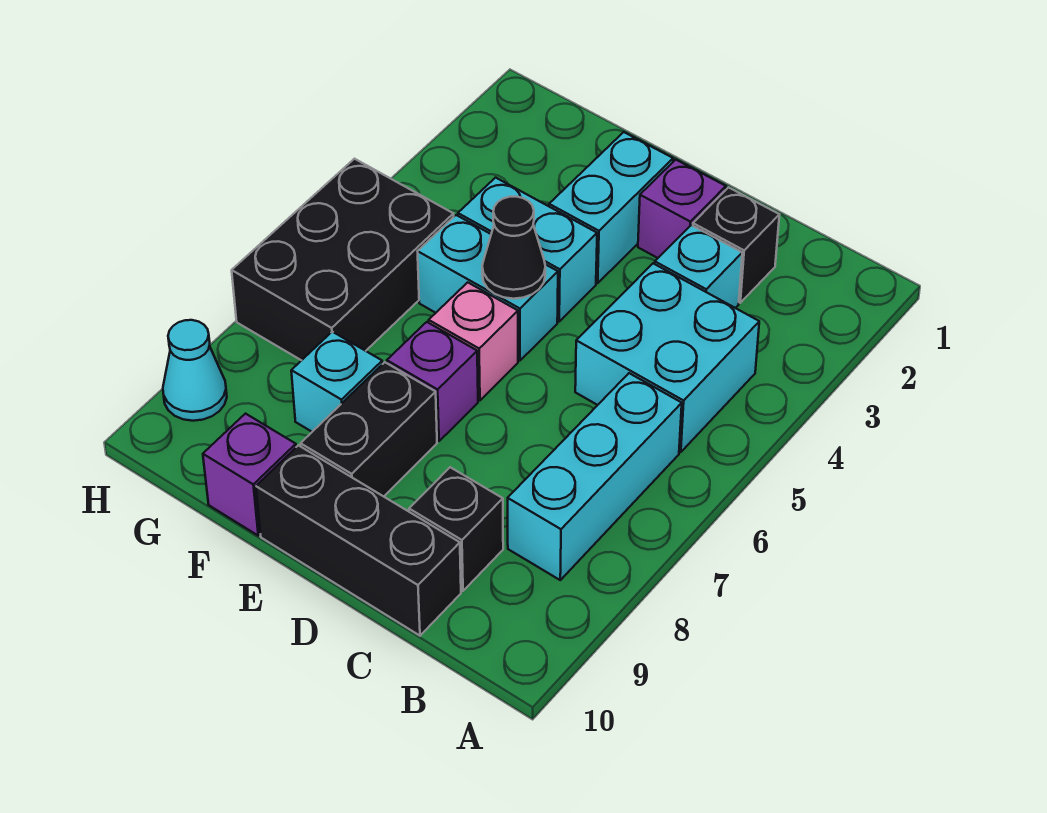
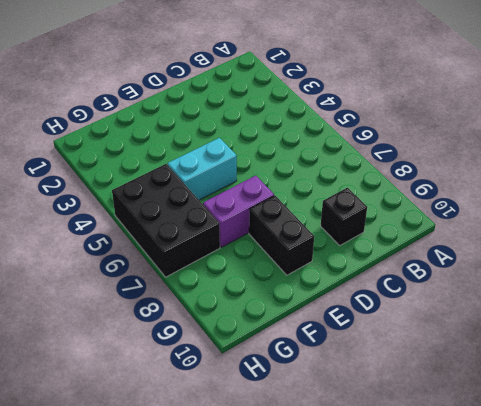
purple brick E7:F7 level 1 -> purple brick E7 level 1
none -> cyan brick B4:C5 level 1
none -> cyan brick B6:B8 level 1
none -> black brick C2 level 1

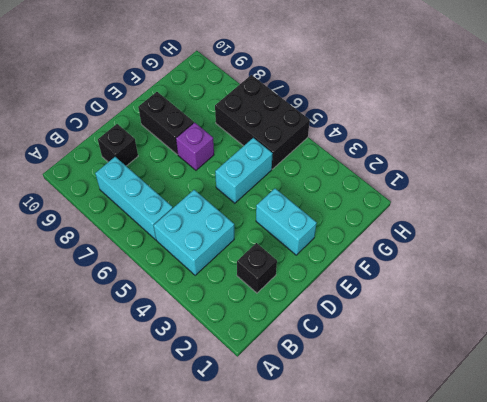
none -> cyan brick C3 level 1
none -> black brick C10:E10 level 1
none -> purple brick D2 level 1

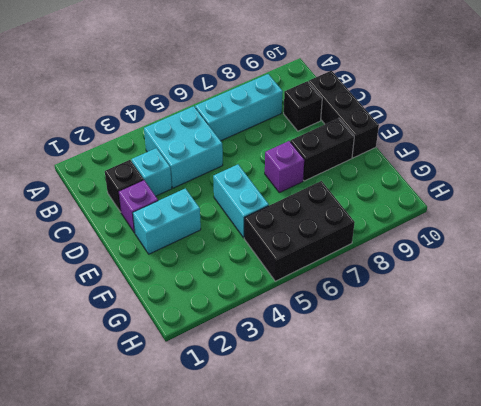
none -> cyan brick E4:F4 level 1
none -> pink brick E6 level 1
none -> cyan brick F8 level 1

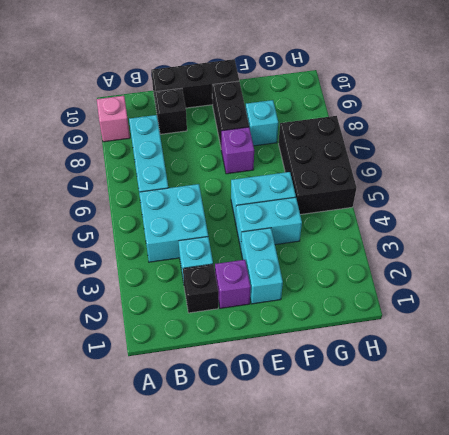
pink brick A9 level 1 -> pink brick E6 level 1
none -> purple brick F10 level 1
none -> cyan cone H9 level 1
none -> black cone E5 level 2

